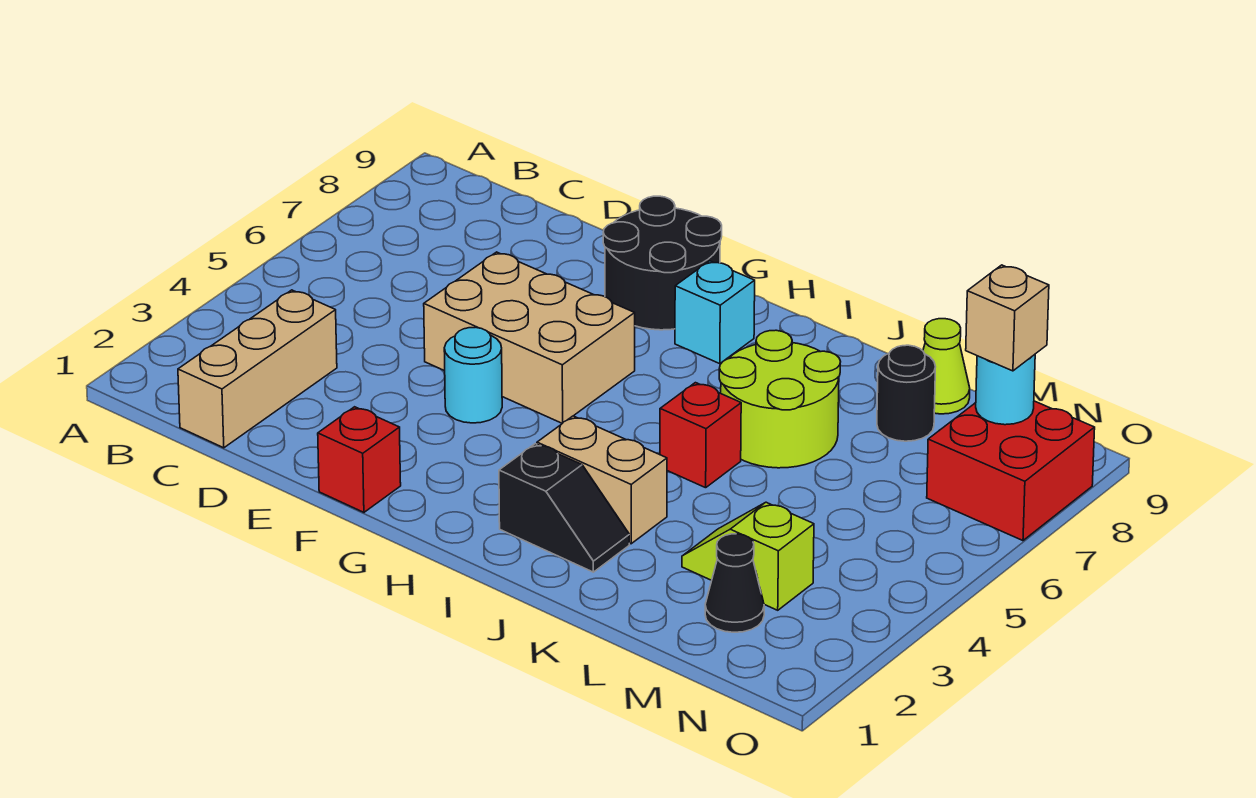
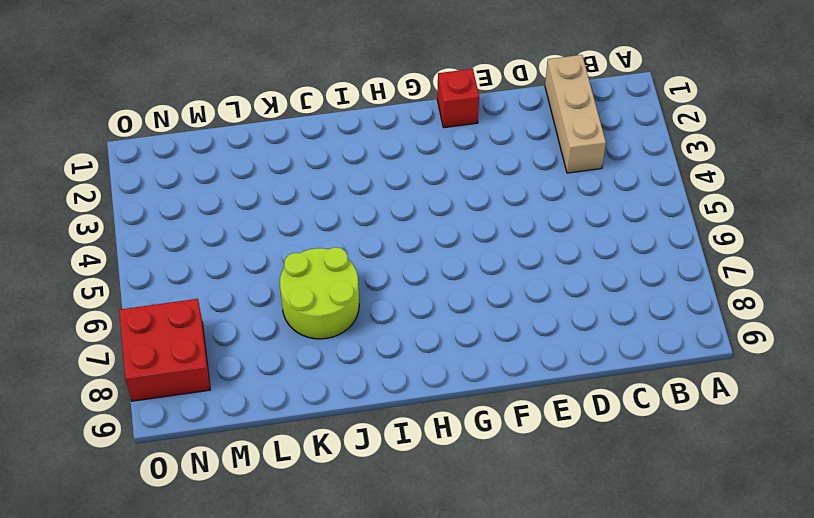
none -> tan brick E5:G6 level 1
none -> cyan round brick F4 level 1
none -> black round brick F8:G9 level 1

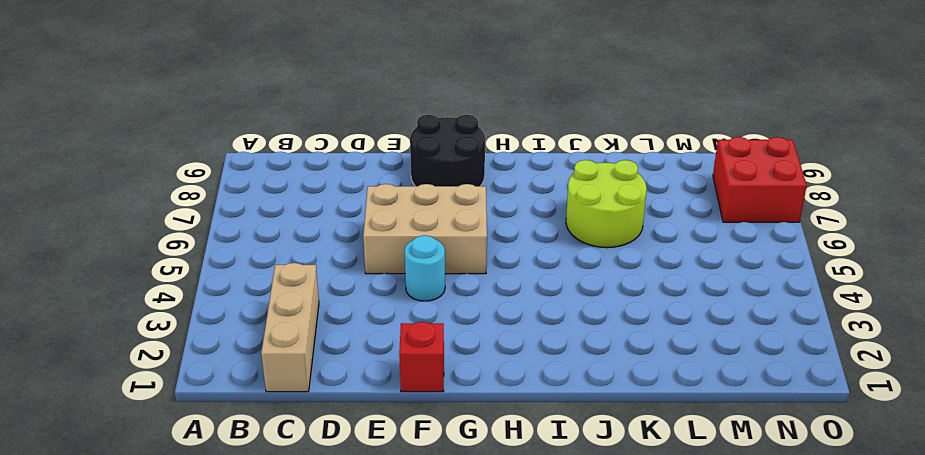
none -> cyan brick H8 level 1
none -> black slope I2:J2 level 1 top I
none -> tan brick I3:J3 level 1

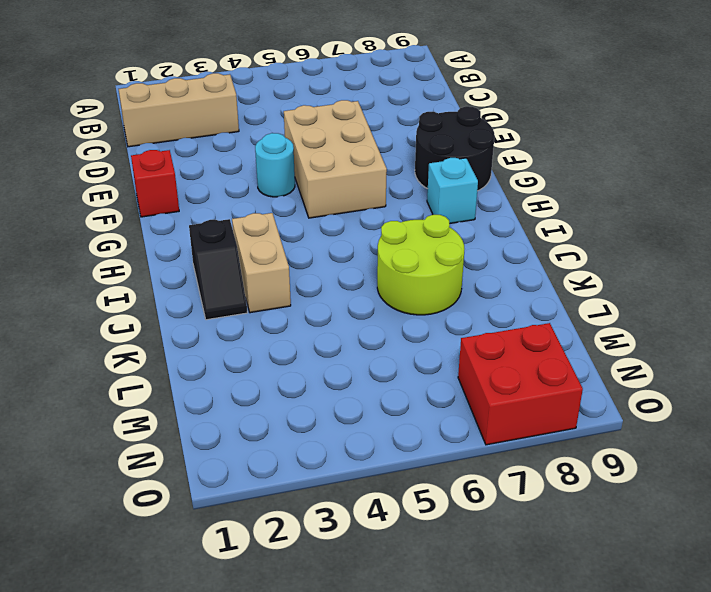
none -> red brick J5 level 1
none -> lime slope L3:M3 level 1 top M
none -> black round brick L8 level 1

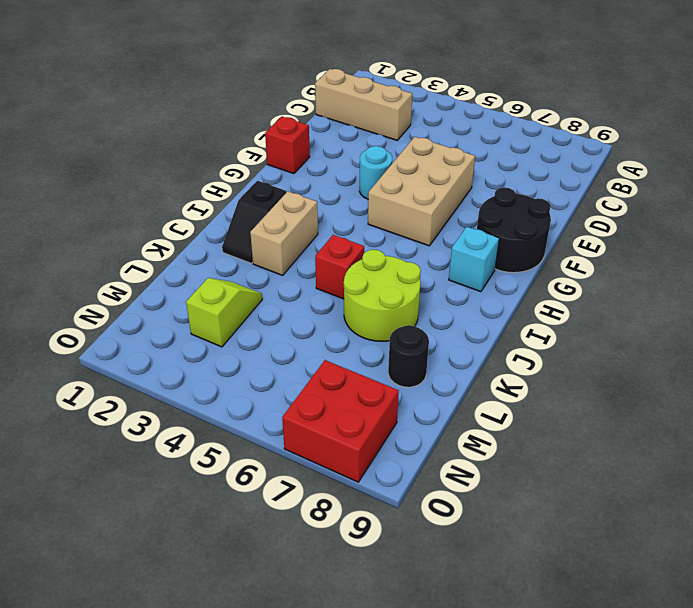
none -> lime cone L9 level 1
none -> black cone M2 level 1
none -> cyan round brick N8 level 2

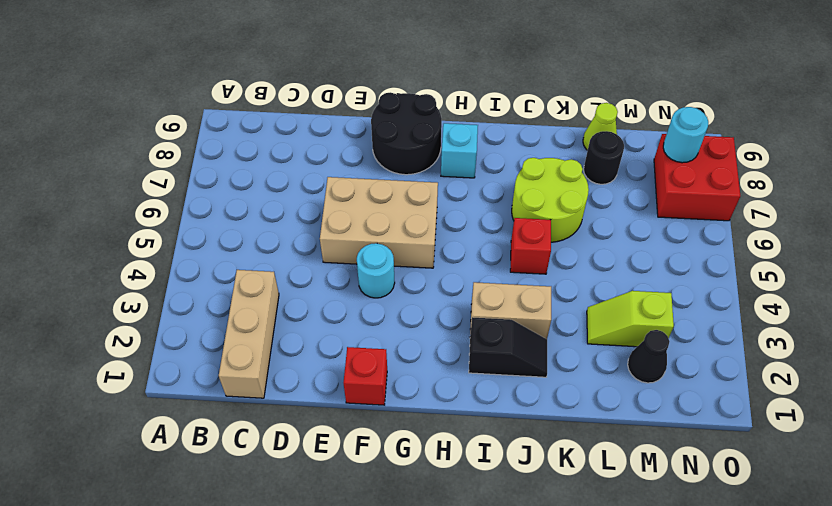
none -> tan brick N8 level 3

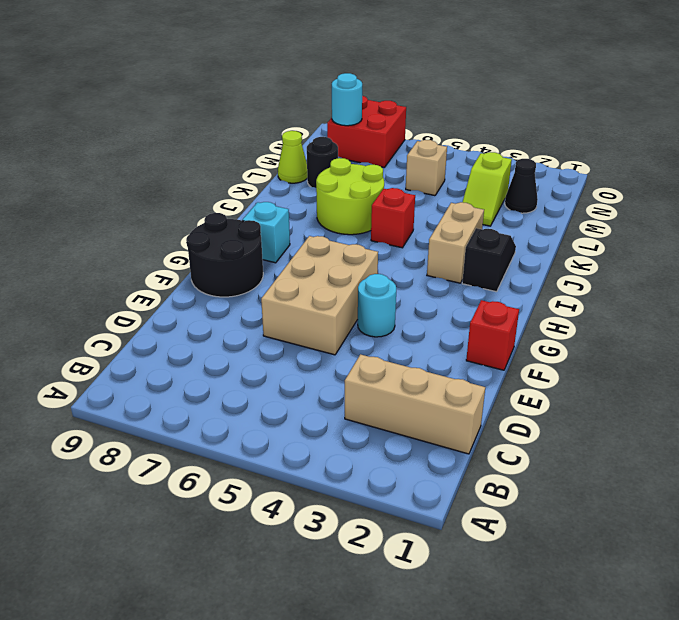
tan brick M5 level 1 -> tan brick N8 level 3

